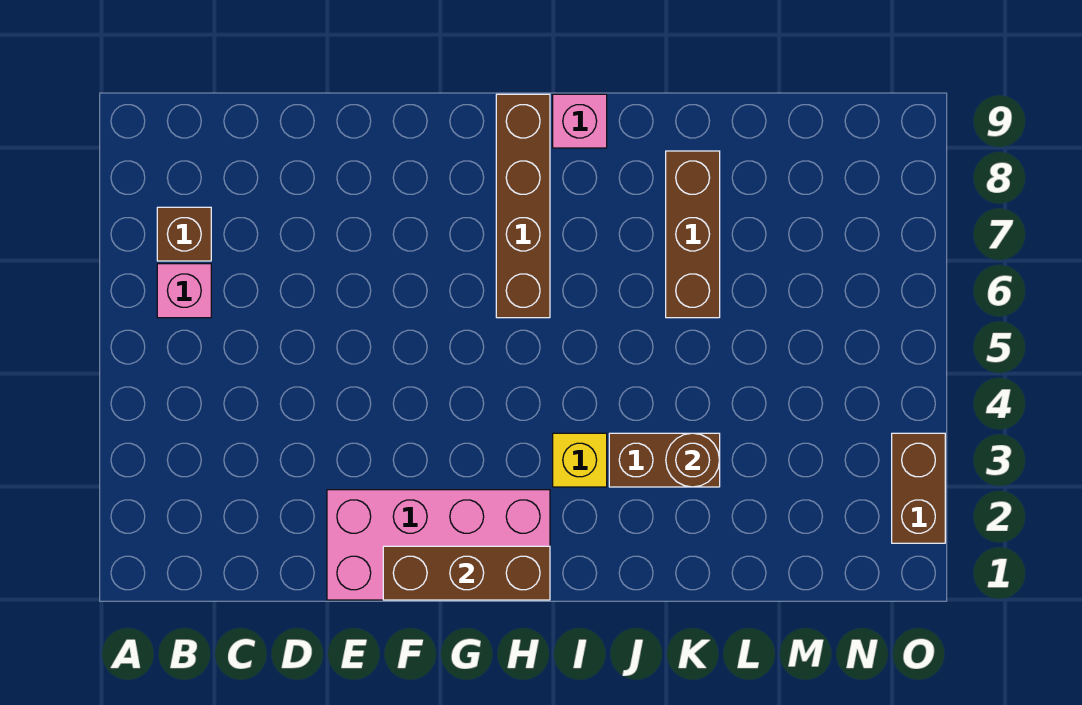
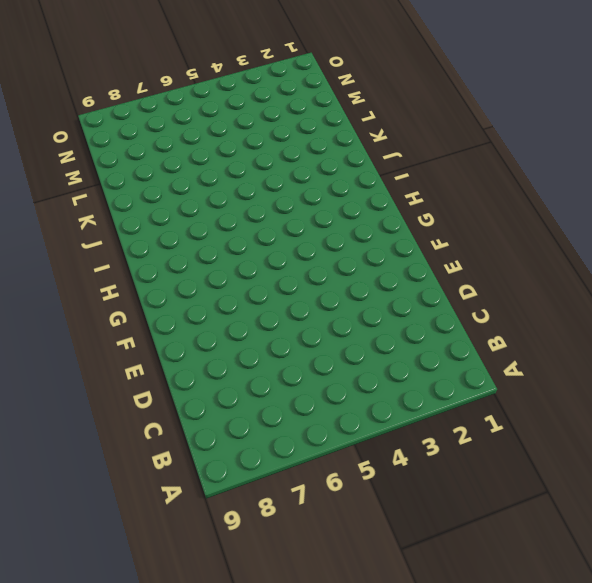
none -> pink brick B6 level 1
none -> brown brick B7 level 1

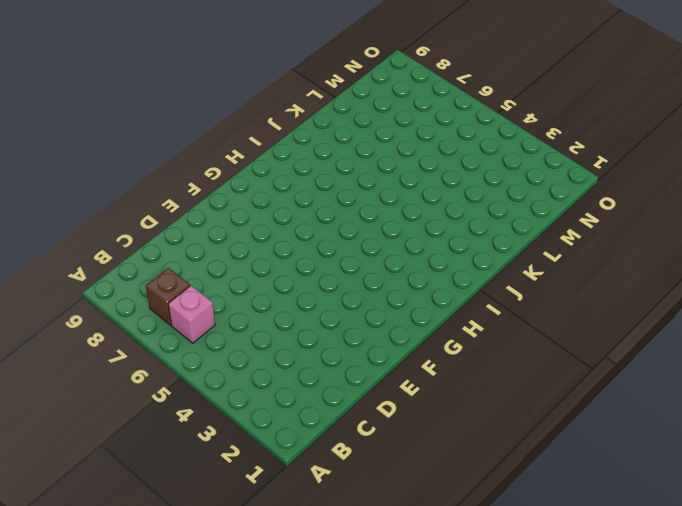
none -> pink brick E1:H2 level 1
none -> brown brick H6:H9 level 1

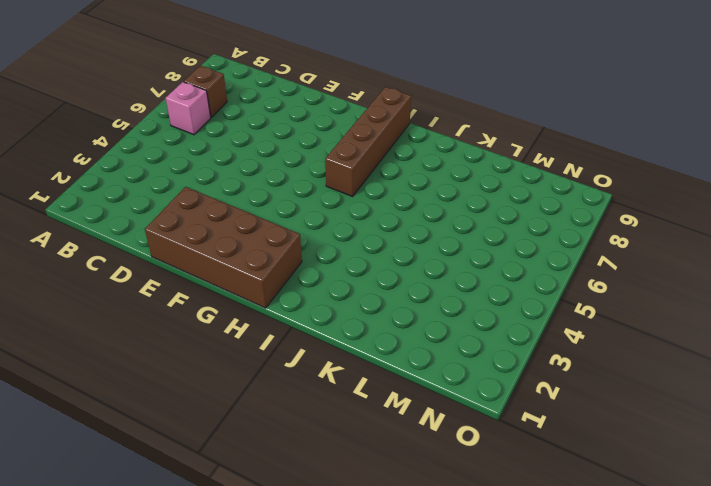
brown brick E1:H2 level 1 -> pink brick E1:H2 level 1
none -> yellow brick I3 level 1
none -> pink brick I9 level 1

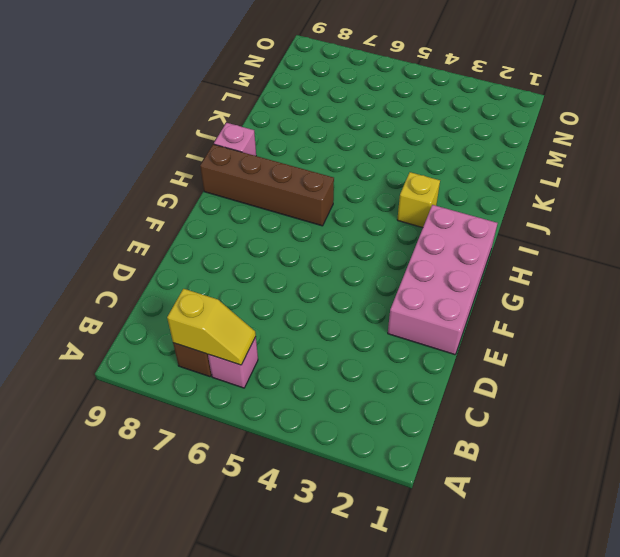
yellow slope B6:B7 level 2 top 7 -> none
none -> brown brick J3:K3 level 1
none -> brown brick K6:K8 level 1

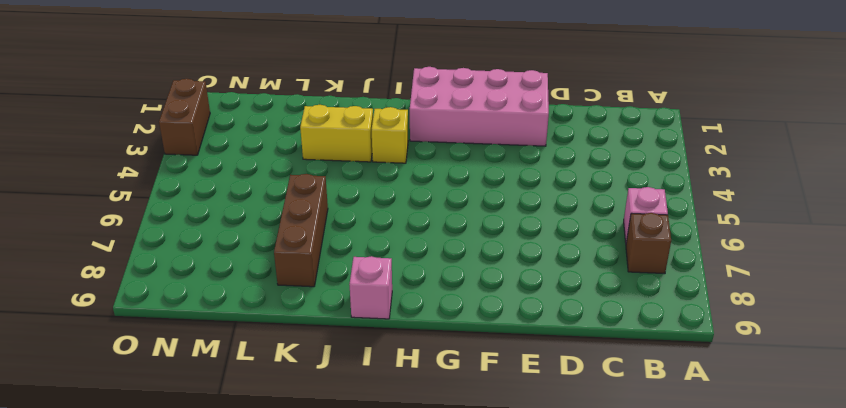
yellow brick J3:K3 level 1 -> brown brick J3:K3 level 1
none -> brown brick H6:H9 level 1
none -> brown brick F1:H1 level 2

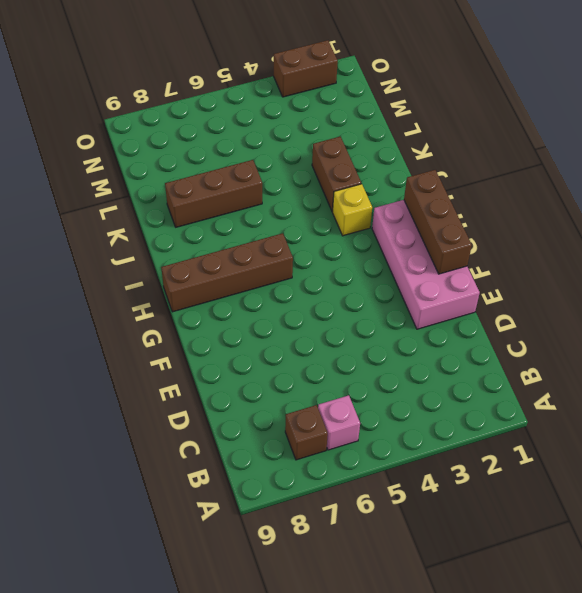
none -> pink brick I9 level 1
none -> brown round brick K3 level 2

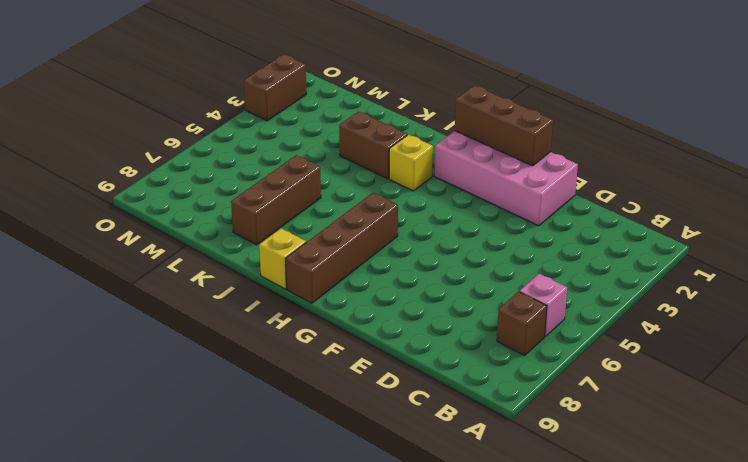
yellow brick I9 level 1 -> pink brick I9 level 1
none -> brown round brick K3 level 2

